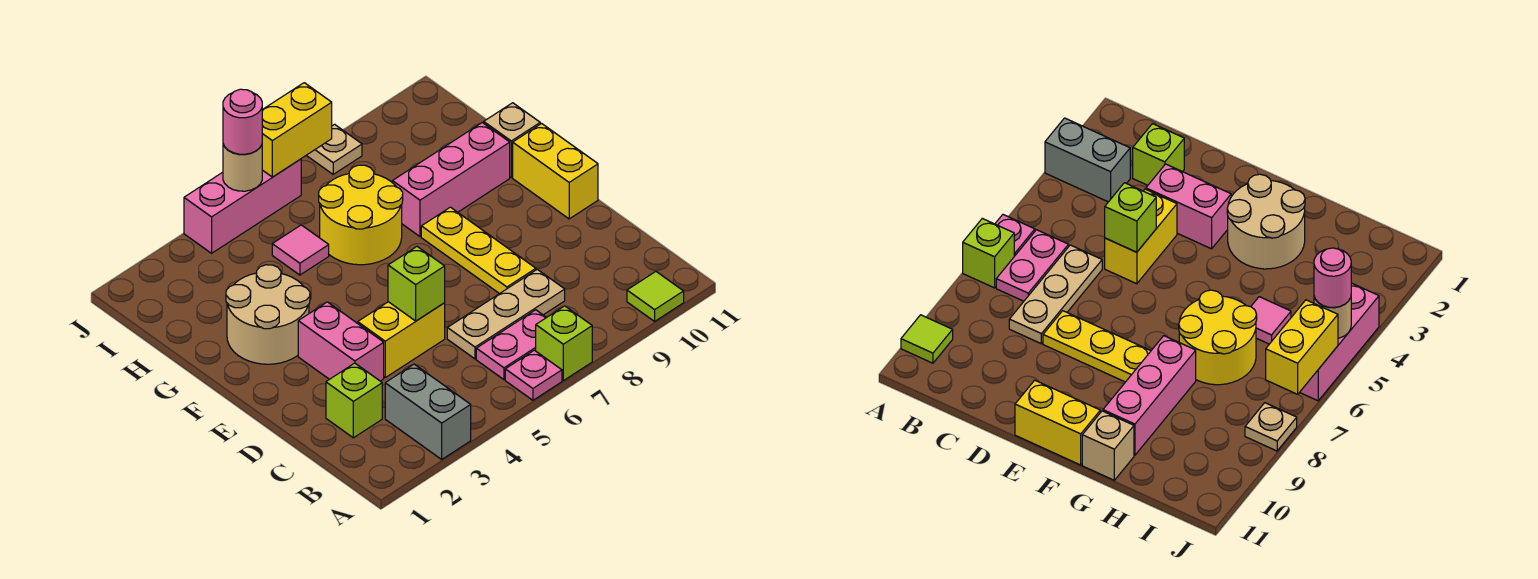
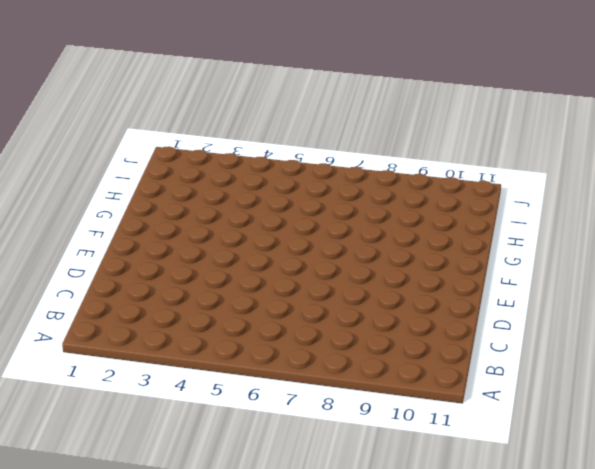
none -> grey brick A3:B3 level 1
none -> pink plate A6 level 1
none -> lime brick A7 level 1

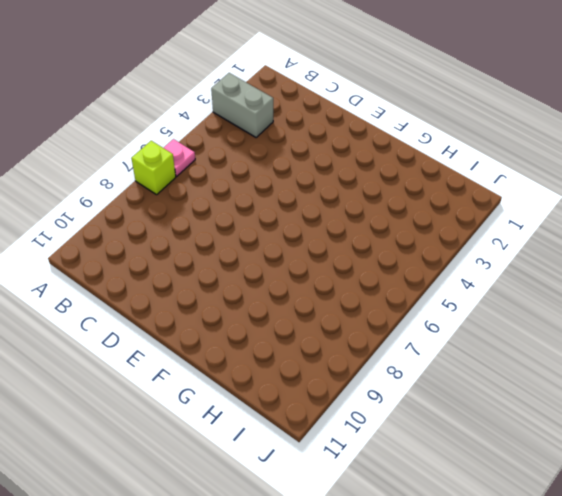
none -> lime tile A10 level 1
none -> pink plate B6:B7 level 1
none -> lime brick C2 level 1

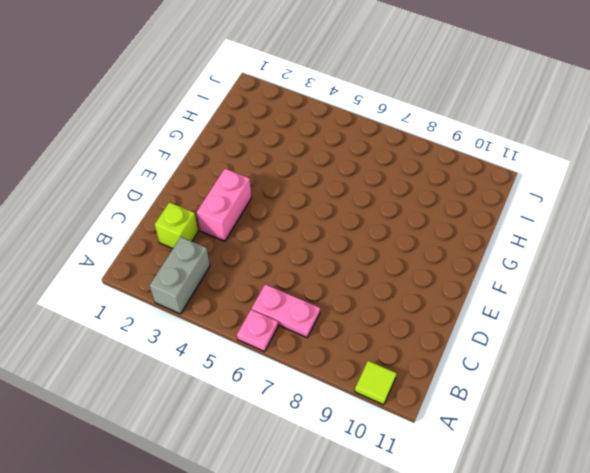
none -> lime brick A7 level 1
none -> tan plate C6:C8 level 1
none -> yellow brick D4:D5 level 1

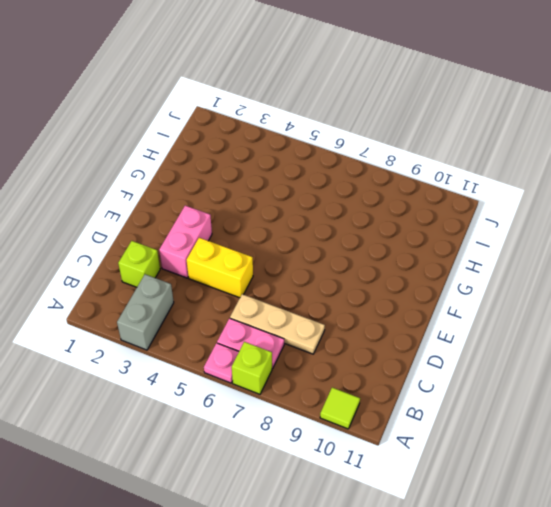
none -> yellow plate D8:F8 level 1
none -> yellow brick E11:F11 level 1
none -> tan round brick F2:G3 level 1

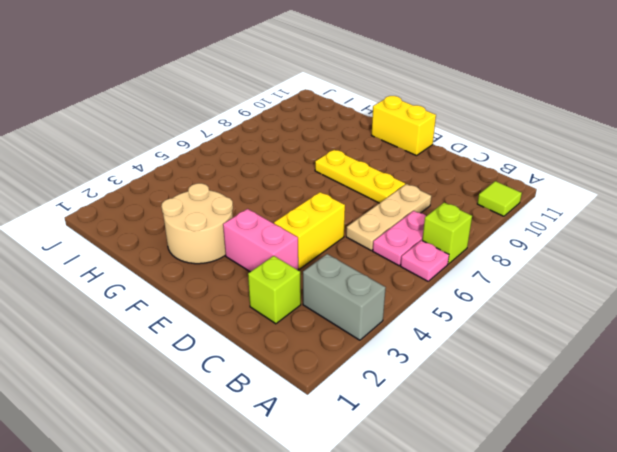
none -> yellow round brick G6:H7 level 1
none -> pink brick G8:G10 level 1
none -> tan brick G11 level 1

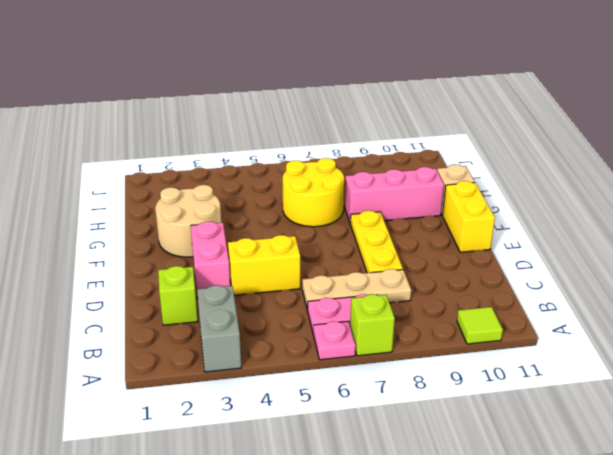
none -> pink tile H5 level 1
none -> pink brick J4:J6 level 1
none -> tan plate J8 level 1

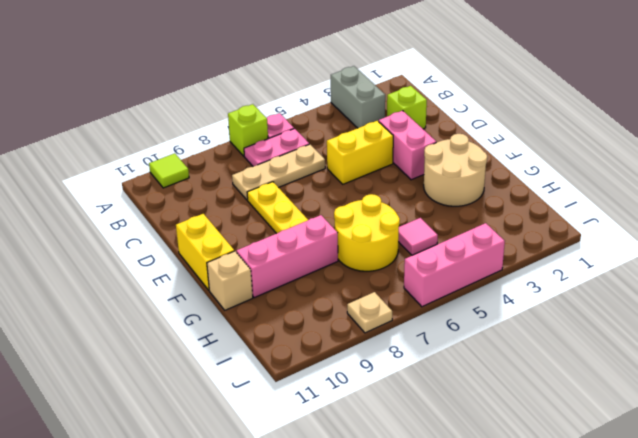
none -> lime brick D5 level 2
none -> tan round brick J5 level 2
none -> yellow brick J6:J7 level 2

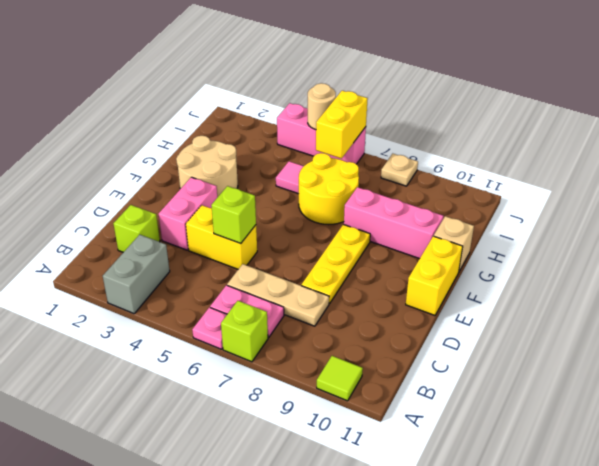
yellow brick I6:J6 level 2 -> yellow brick J6:J7 level 2
none -> pink round brick J5 level 3

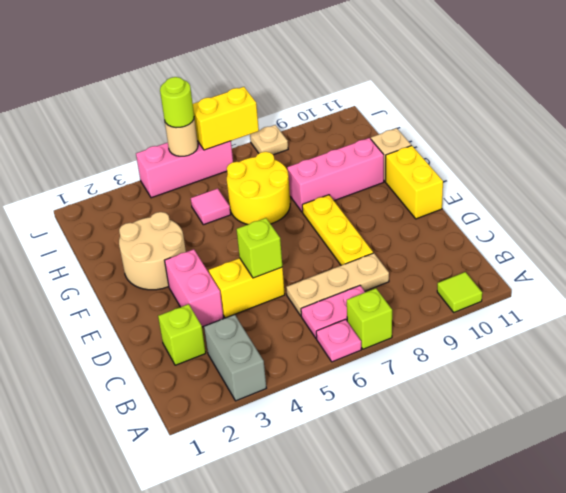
lime round brick J5 level 3 -> pink round brick J5 level 3

